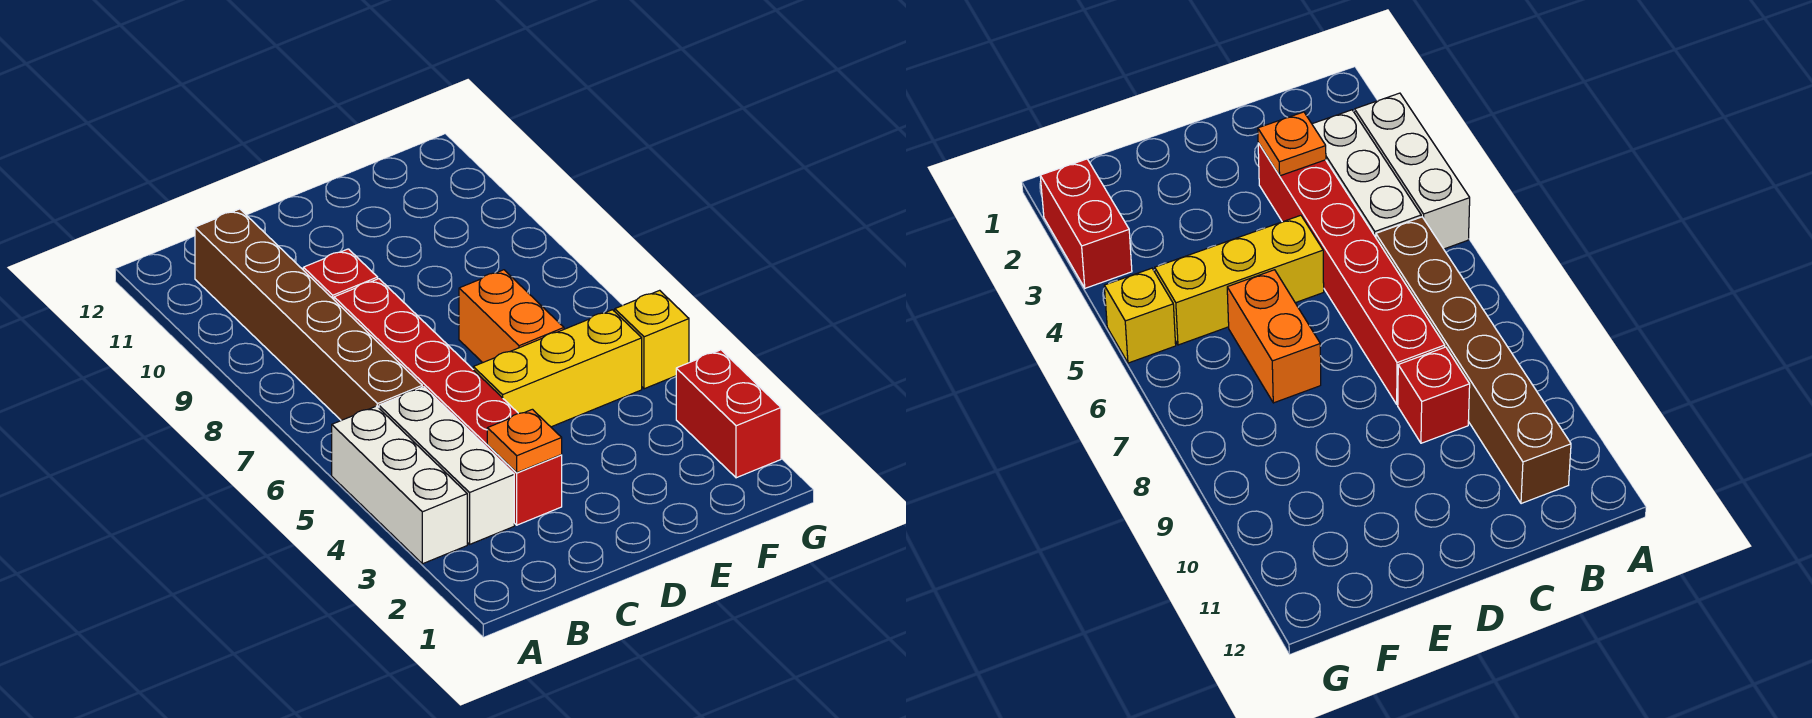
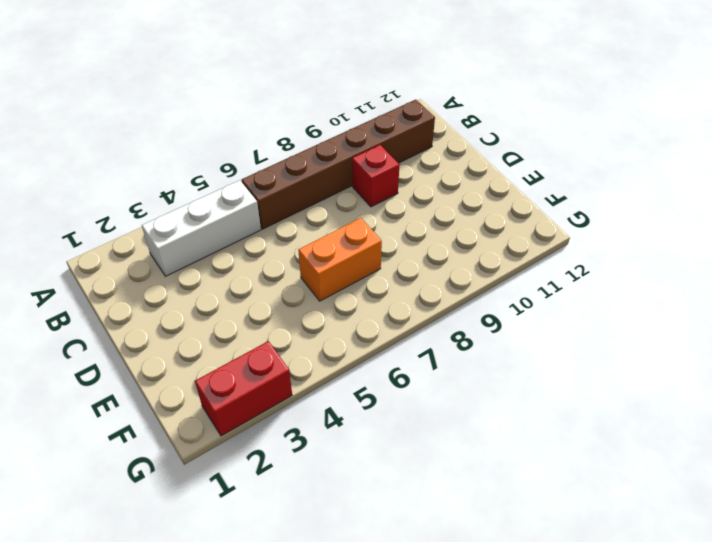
none -> white brick A3:A5 level 1
none -> red brick C3:C8 level 1

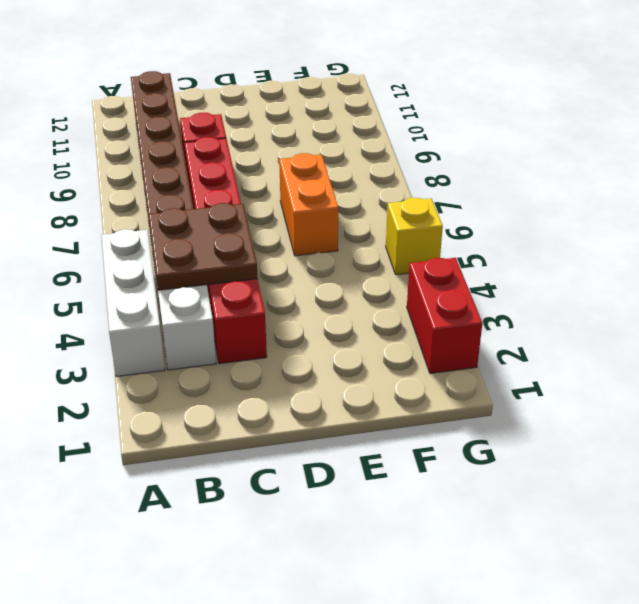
brown plate B4:C5 level 2 -> none
none -> yellow brick D5:F5 level 1
none -> orange plate C3 level 2

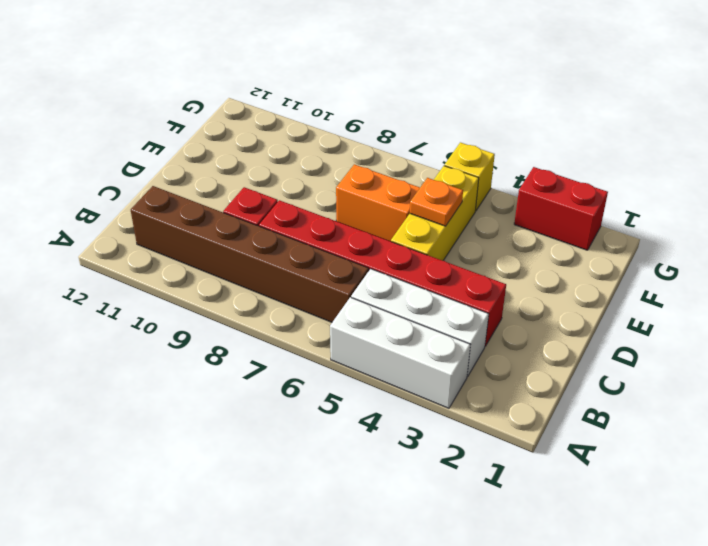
orange plate E5 level 2 -> orange plate C3 level 2

